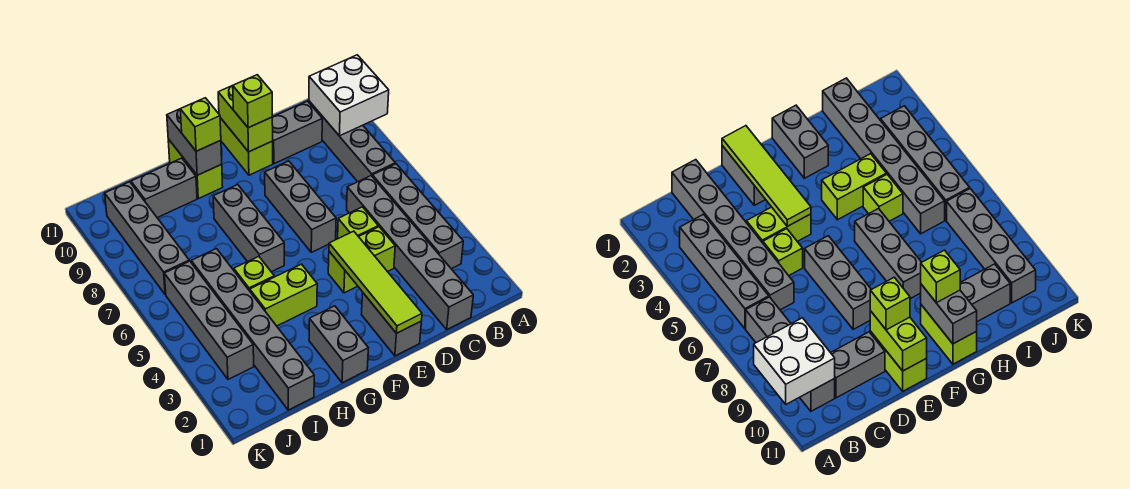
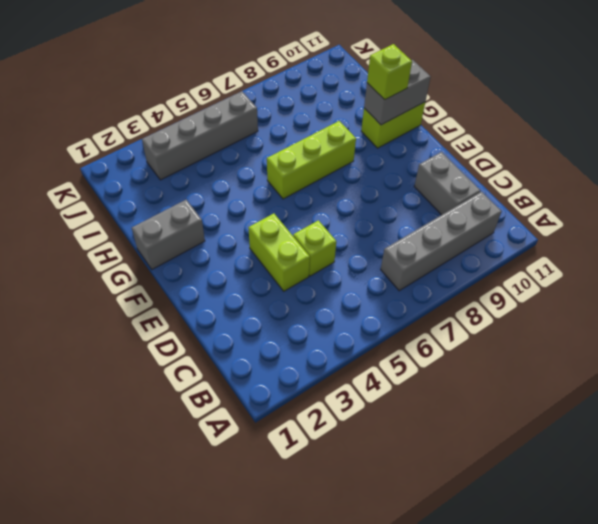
lime brick G6:G8 level 1 -> grey brick G6:G8 level 1
none -> grey brick B3:B6 level 1
none -> grey brick C1:C6 level 1
none -> grey brick E1:E2 level 1

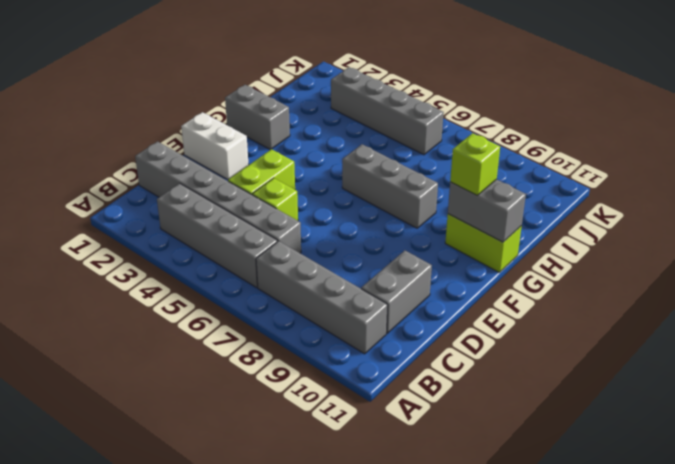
white brick E1:E2 level 1 -> grey brick E1:E2 level 1
none -> grey brick E6:E8 level 1
none -> lime brick E10:E11 level 1
none -> lime brick G4:H4 level 1

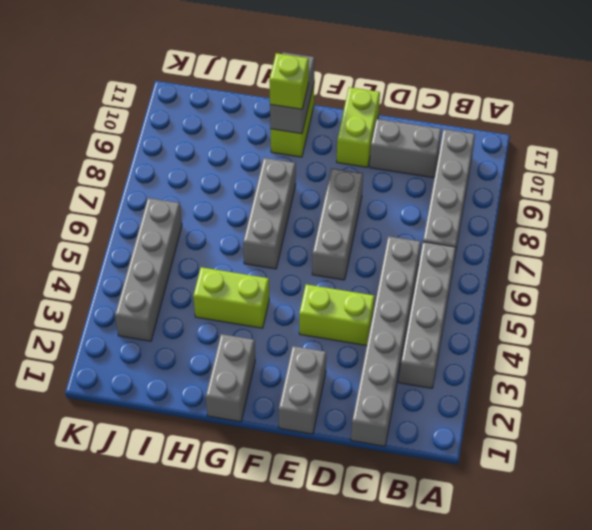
none -> lime brick D5 level 1
none -> lime brick H5 level 1
none -> grey brick H10:I10 level 1

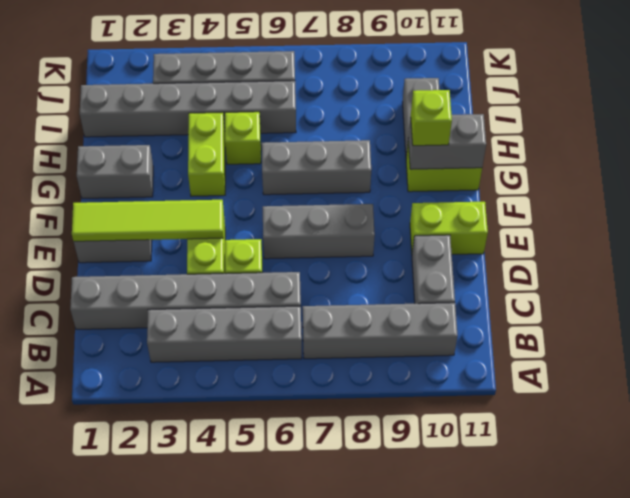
none -> grey brick J7:J10 level 1
none -> white brick A9:B10 level 2
none -> lime brick E10:E11 level 2

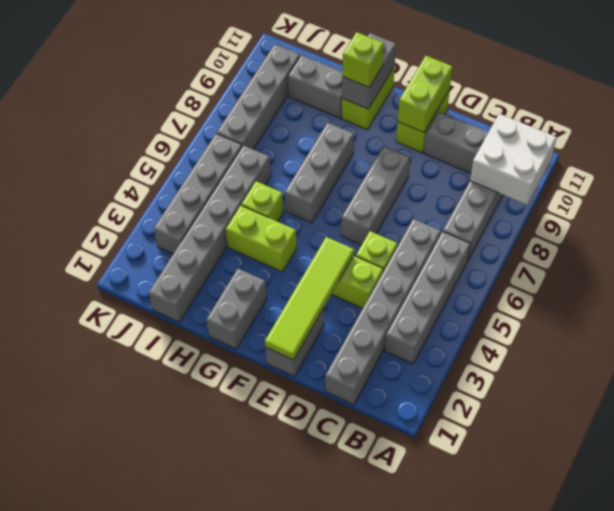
none -> lime brick E10 level 3

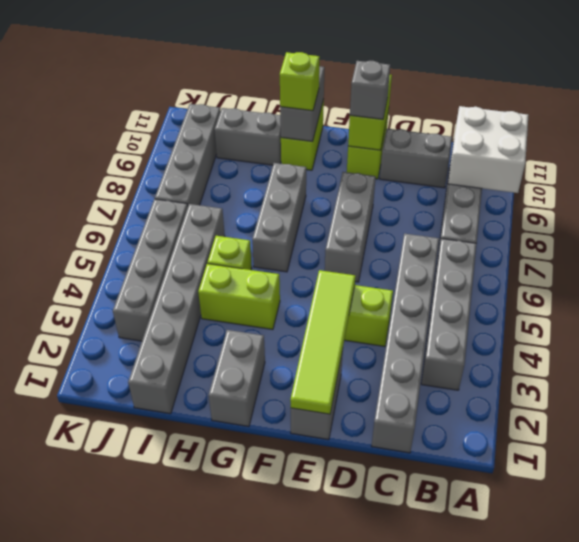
grey brick E10 level 3 -> lime brick E10 level 3
none -> lime brick D5 level 1

